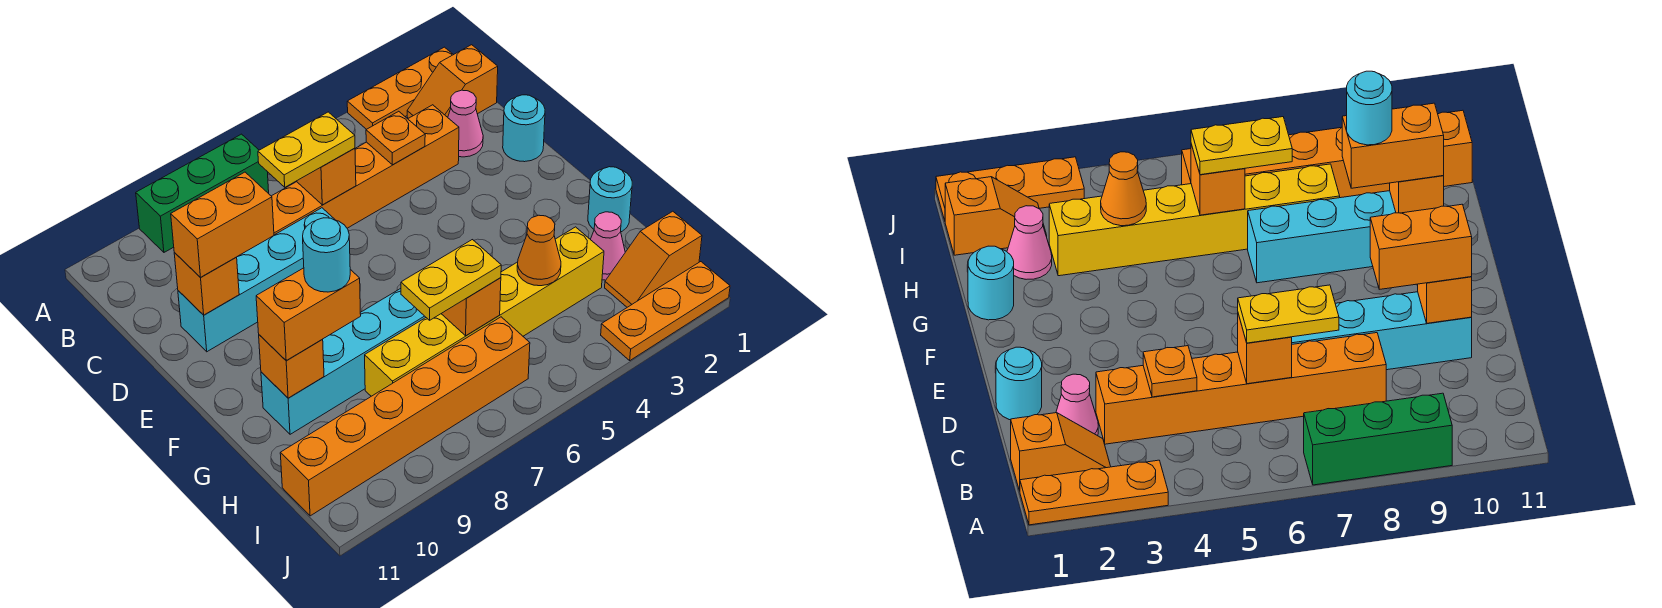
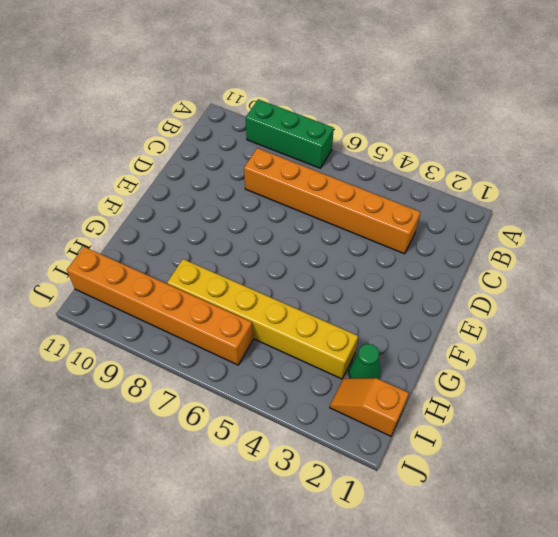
green cone H2 level 1 -> pink cone H2 level 1
none -> orange plate A1:A3 level 1
none -> orange slope B1:B2 level 1 top 1
none -> pink cone C2 level 1

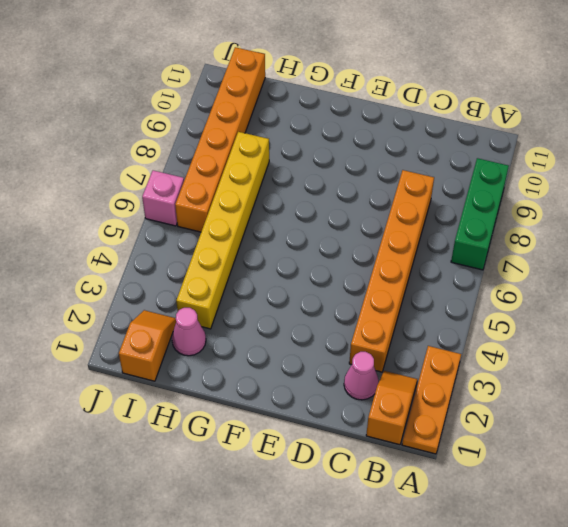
pink brick J6 level 1 -> none
none -> cyan round brick D1 level 1
none -> cyan brick D7:D10 level 1
none -> cyan round brick G1 level 1

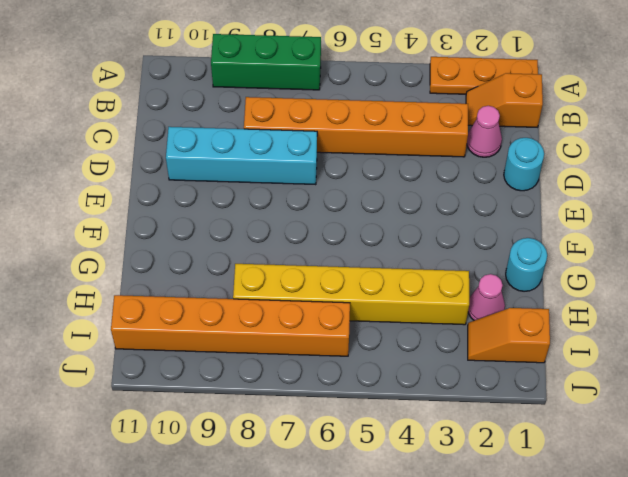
none -> cyan brick G7:G10 level 1
none -> orange plate J1:J3 level 1
none -> orange plate C4 level 2

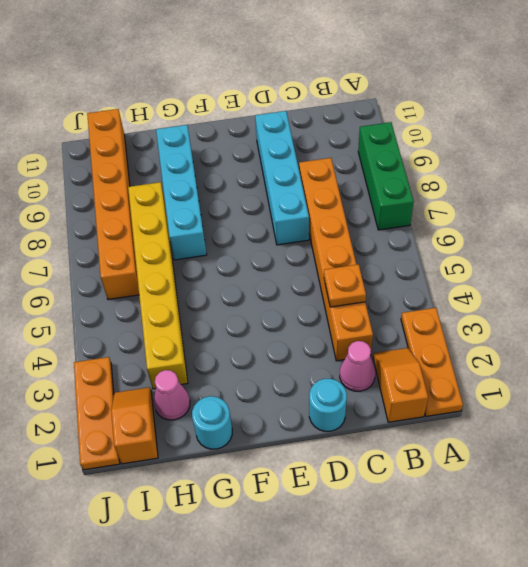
none -> orange brick C6 level 2
none -> orange brick D10 level 2
none -> orange brick G10 level 2

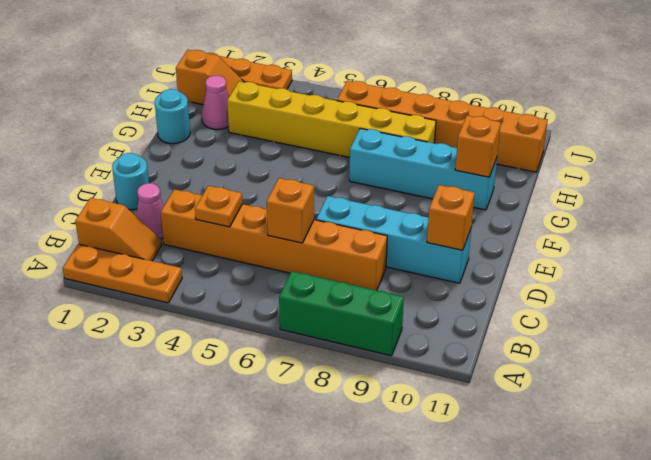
none -> orange cone H4 level 2
none -> orange brick H6 level 2
none -> yellow plate C6:C7 level 3

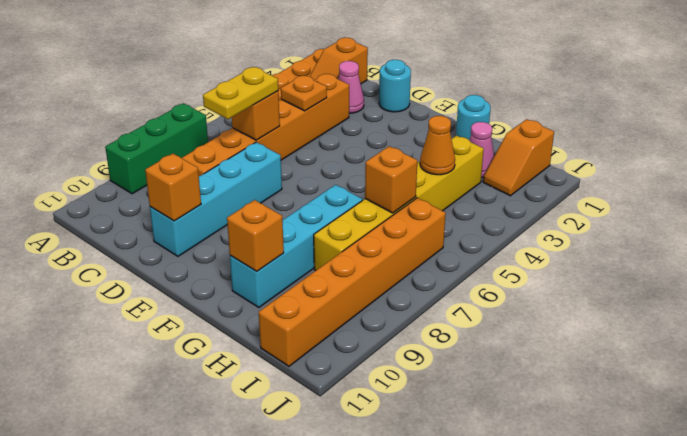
none -> orange plate J1:J3 level 1
none -> orange brick D9:D10 level 3
none -> orange brick G9:G10 level 3

